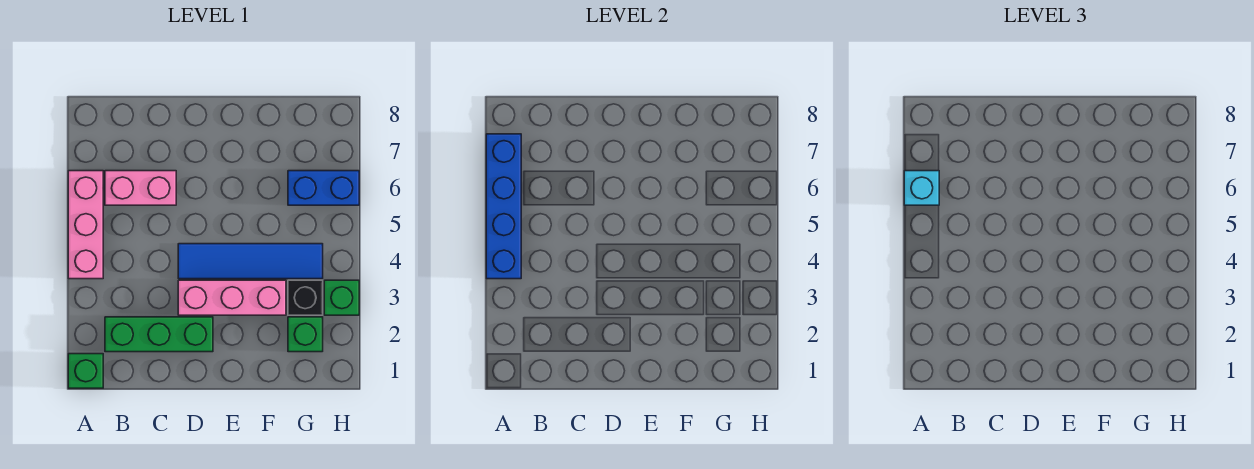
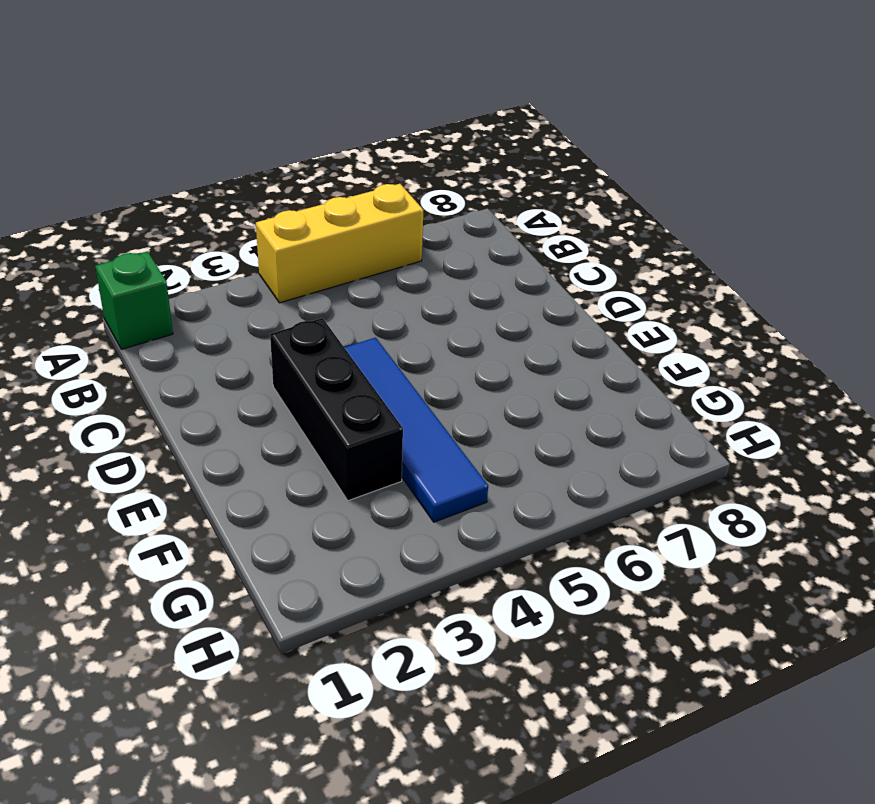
yellow brick A4:A6 level 1 -> pink brick A4:A6 level 1
black brick D3:F3 level 1 -> pink brick D3:F3 level 1
none -> green brick B2:D2 level 1
none -> pink brick B6:C6 level 1
none -> green brick G2 level 1

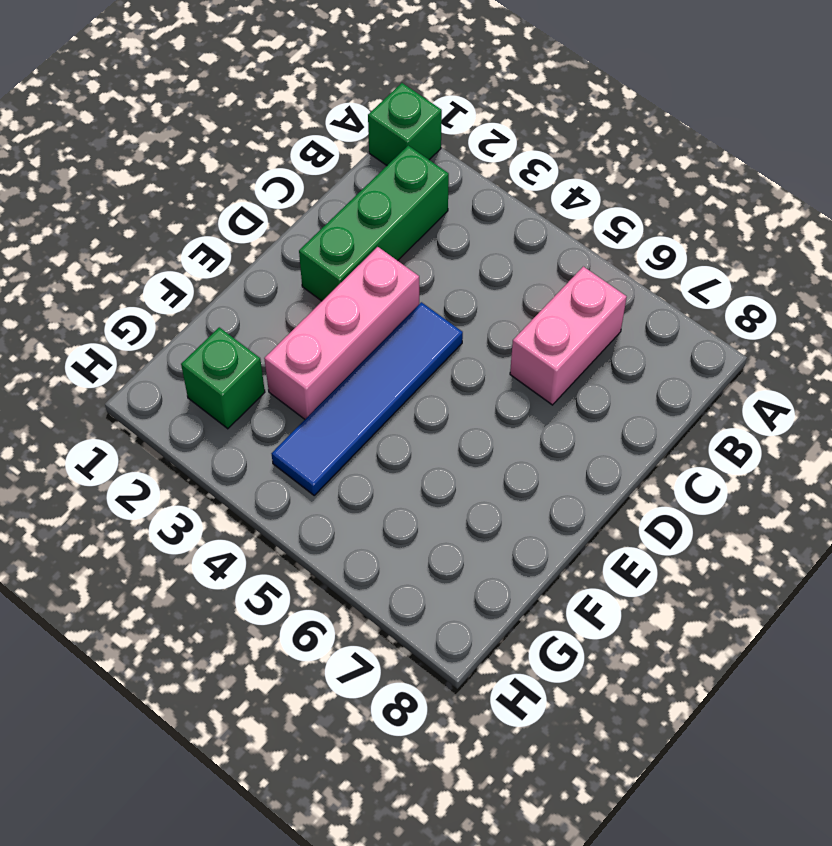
none -> pink brick A4:A6 level 1
none -> black brick G3 level 1
none -> blue brick G6:H6 level 1

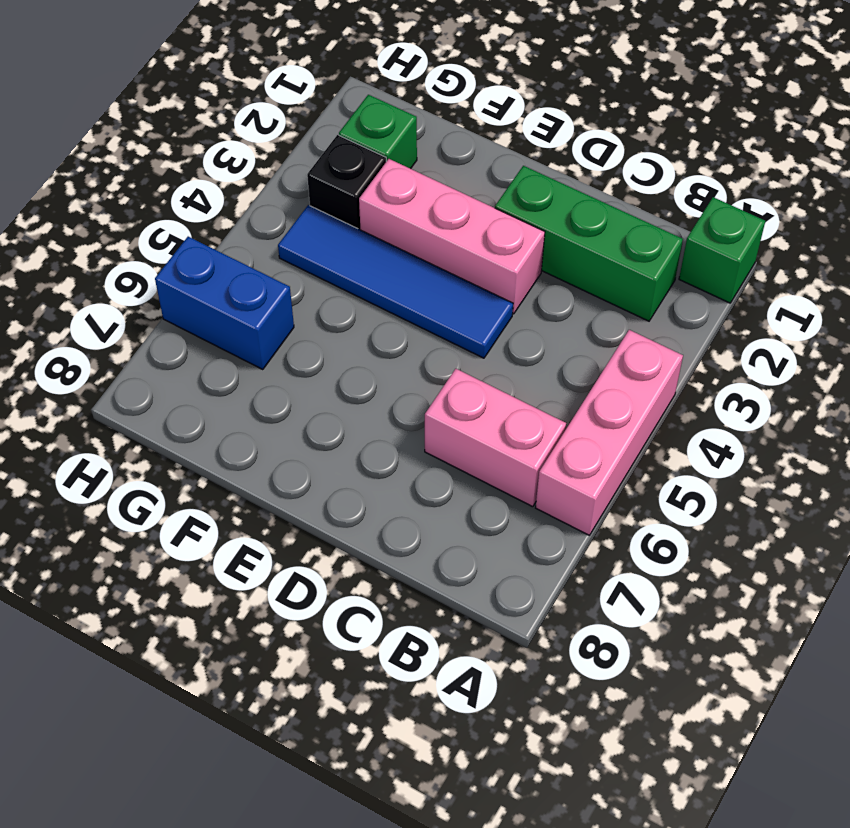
none -> green brick H3 level 1
none -> blue brick A4:A7 level 2
none -> cyan brick A6 level 3

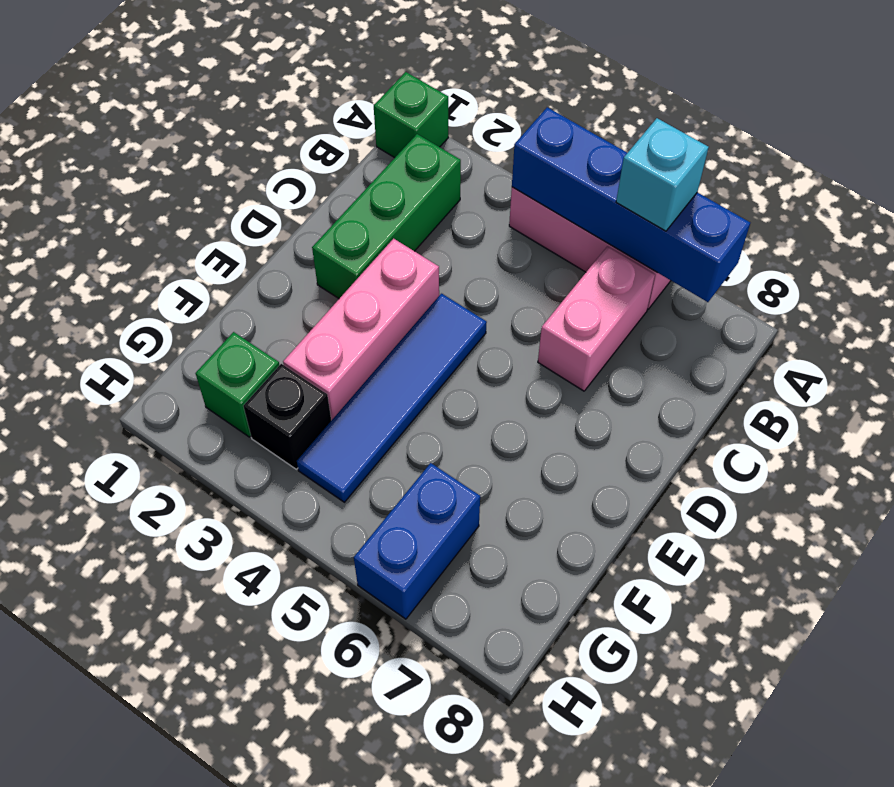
none -> green brick H3 level 1

